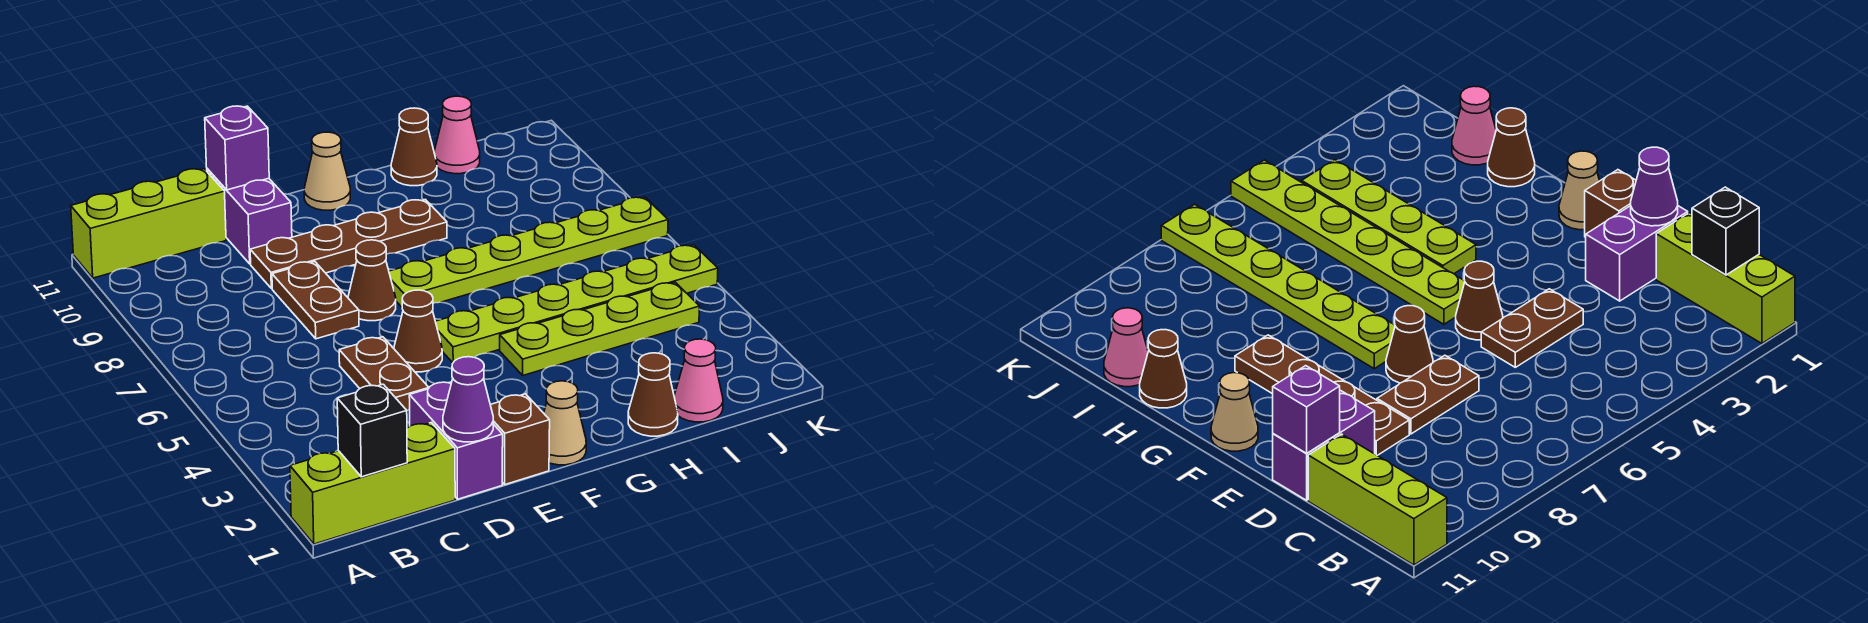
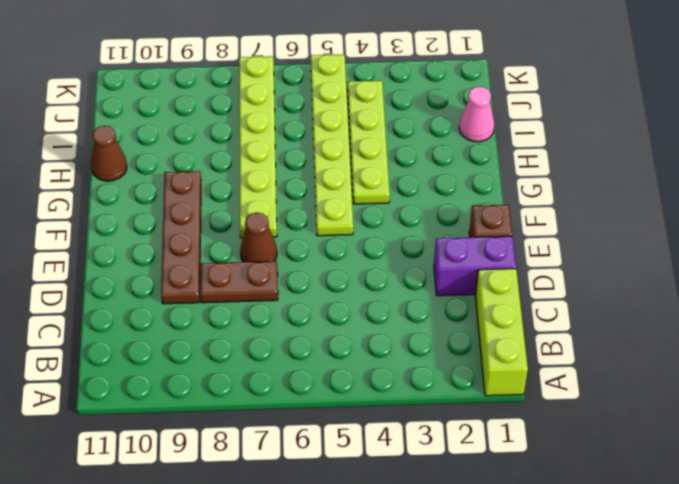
none -> lime brick A11:C11 level 1
none -> brown plate D4:D5 level 1
none -> purple brick D10:D11 level 1

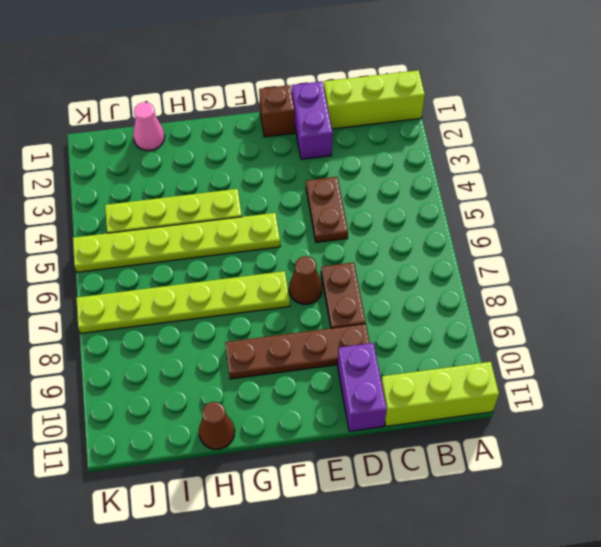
none -> brown cone E5 level 1
none -> tan cone F1 level 1
none -> tan cone F11 level 1

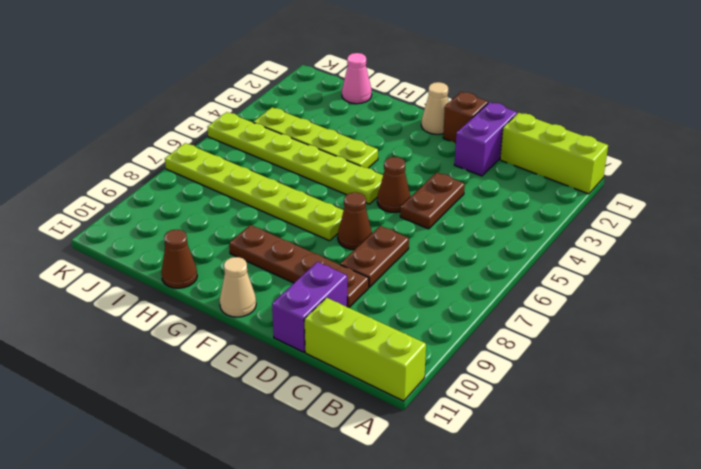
none -> brown cone H1 level 1
none -> pink cone I11 level 1
none -> black brick B1 level 2

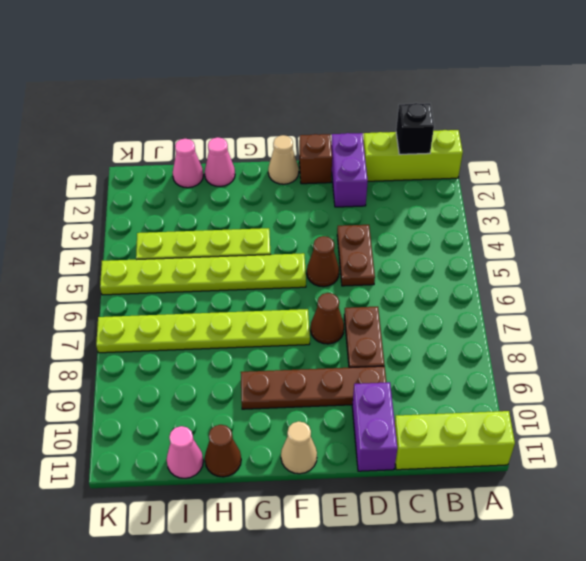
pink cone H1 level 1 -> brown cone H1 level 1
none -> purple cone D1 level 2
none -> purple brick D11 level 2

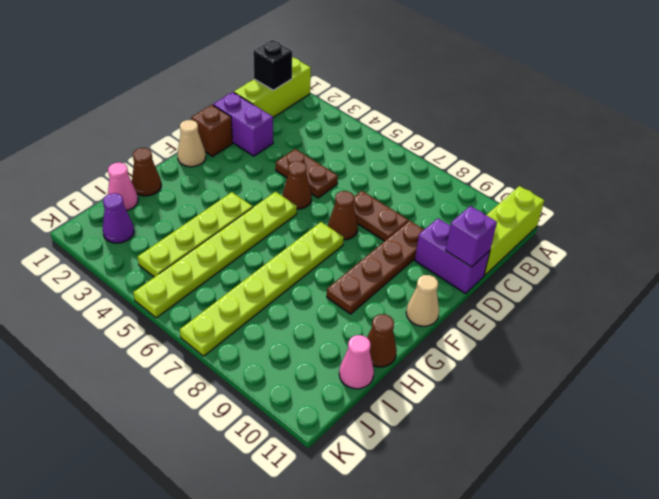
purple cone J2 level 1 -> purple cone D1 level 2

